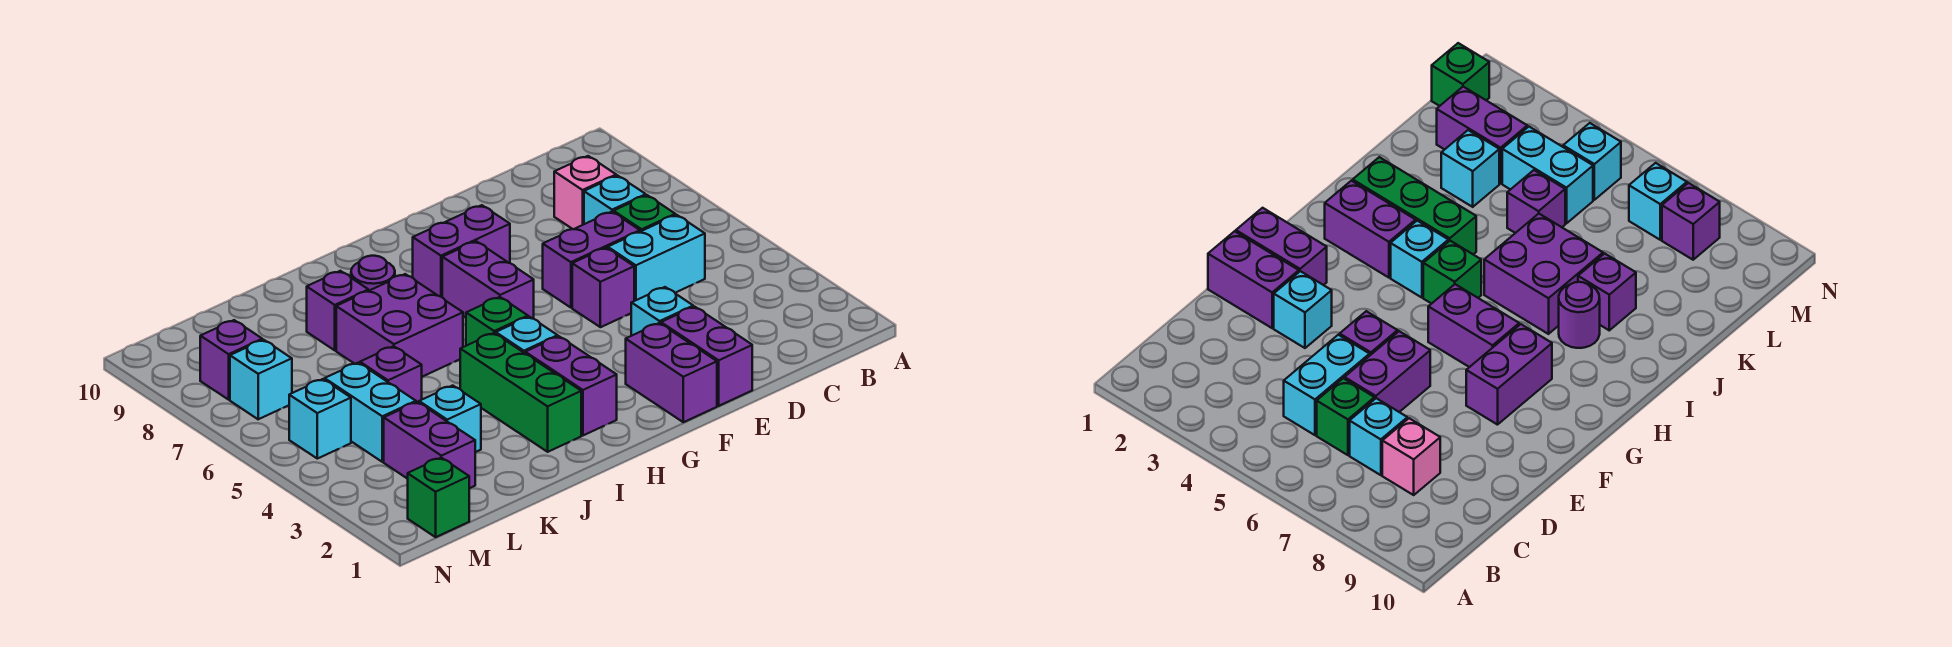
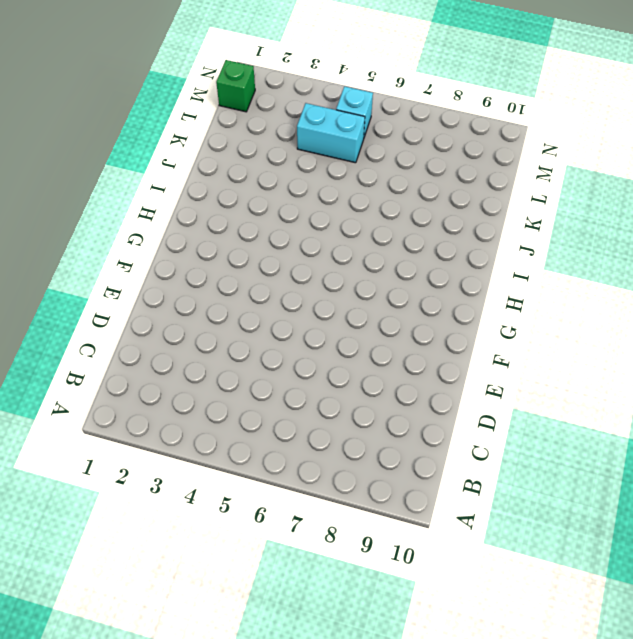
none -> cyan brick C5:D5 level 1
none -> green brick C6 level 1
none -> cyan brick C7 level 1

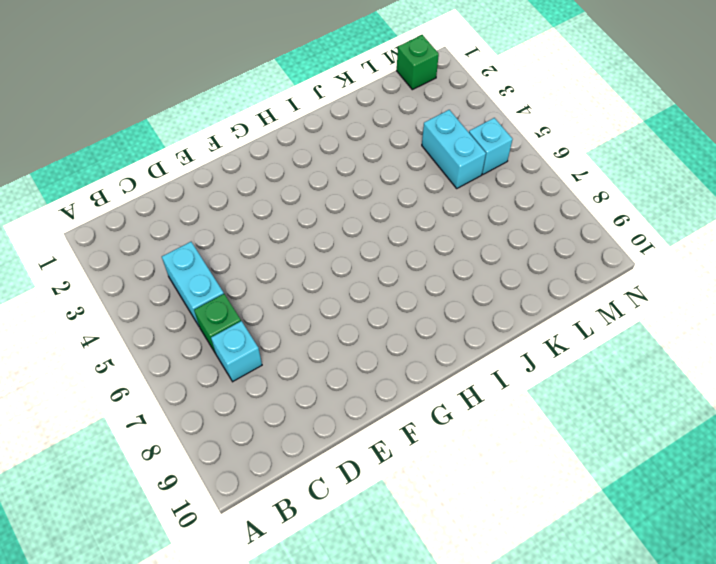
cyan brick C4:C5 level 1 -> cyan brick C5:D5 level 1
none -> pink brick C8 level 1
none -> purple brick D6:E6 level 1
none -> purple brick E1:E2 level 1

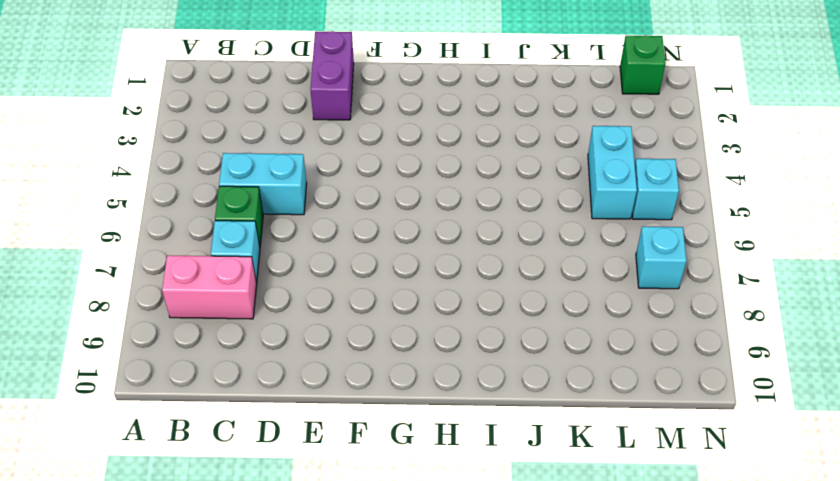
pink brick B8:C8 level 1 -> pink brick C8 level 1
none -> purple brick D6:E6 level 1
none -> cyan brick E3 level 1
none -> purple brick E5 level 1

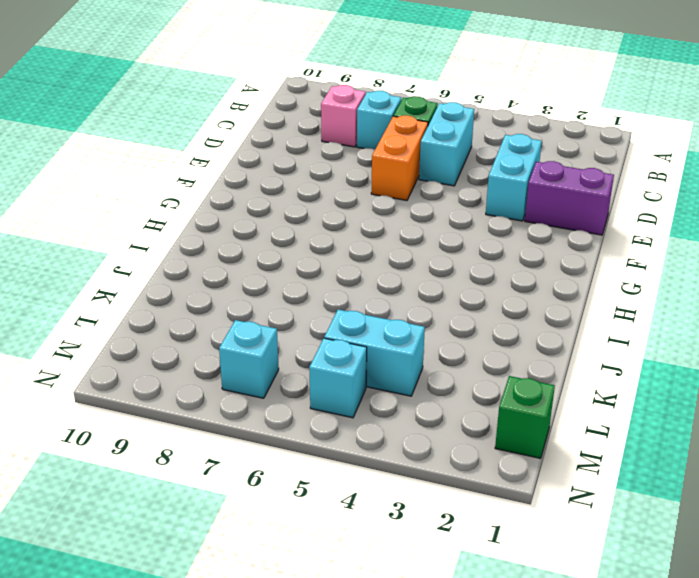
cyan brick D3:E3 level 1 -> cyan brick E3 level 1
orange brick D6:E6 level 1 -> purple brick D6:E6 level 1
none -> purple brick E5 level 1
none -> purple brick F1:F2 level 1
none -> purple brick F8:G8 level 1

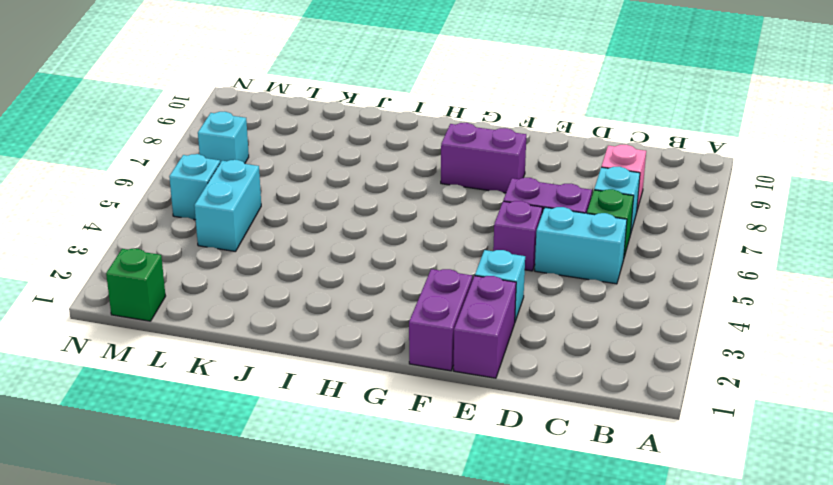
none -> purple brick G6:G7 level 1
none -> purple brick H2:H3 level 1
none -> cyan brick H4 level 1

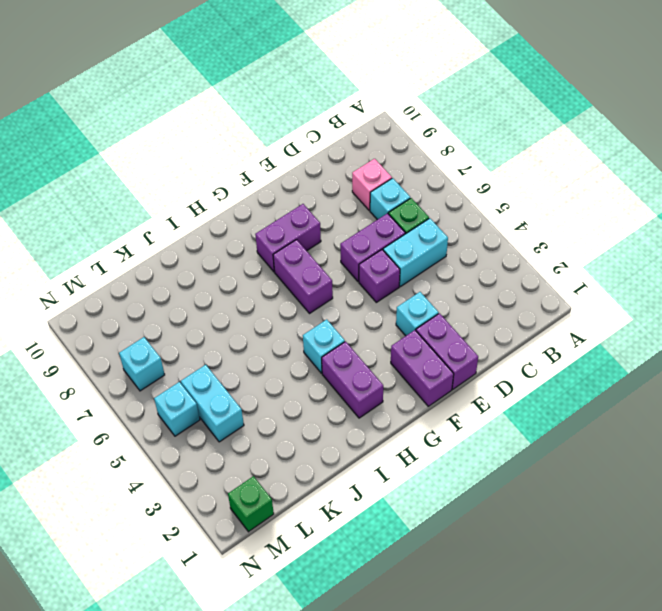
none -> green brick H5 level 1
none -> green brick I2:I4 level 1
none -> purple brick I6:J7 level 1

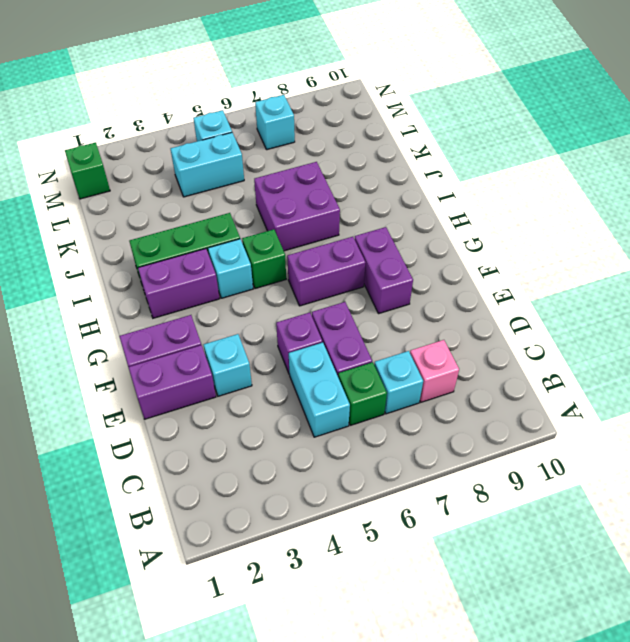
none -> purple round brick I8 level 1
none -> purple brick J8 level 1
none -> cyan brick K3 level 1

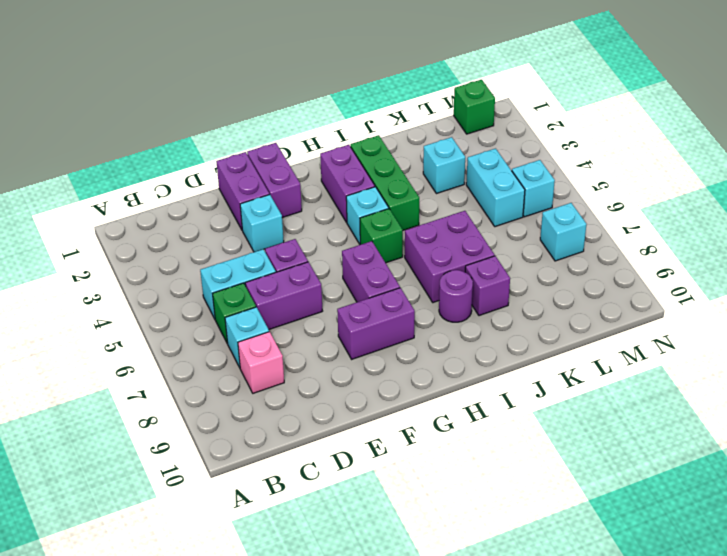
none -> purple brick K5 level 1
none -> purple brick L2:L3 level 1
none -> purple brick M8 level 1

